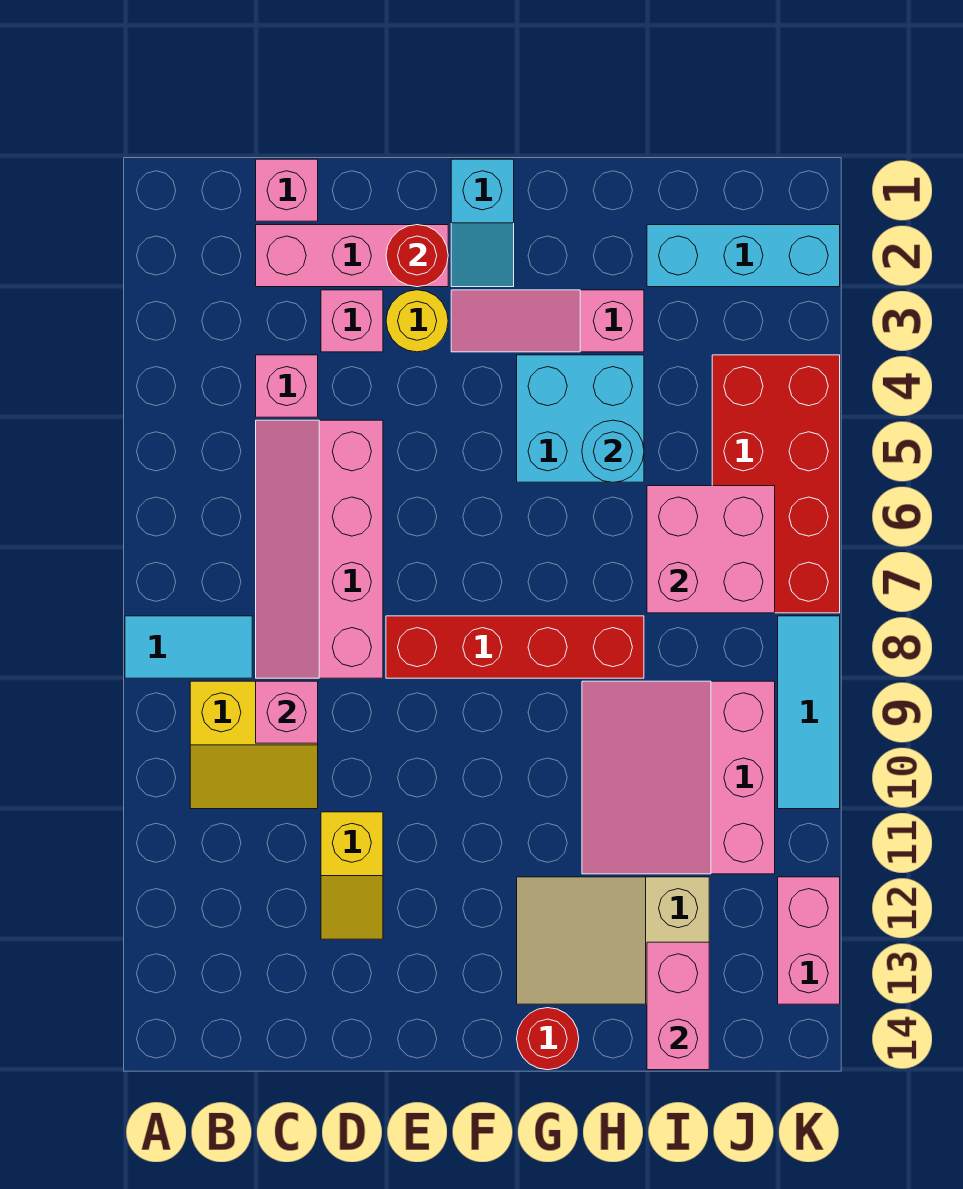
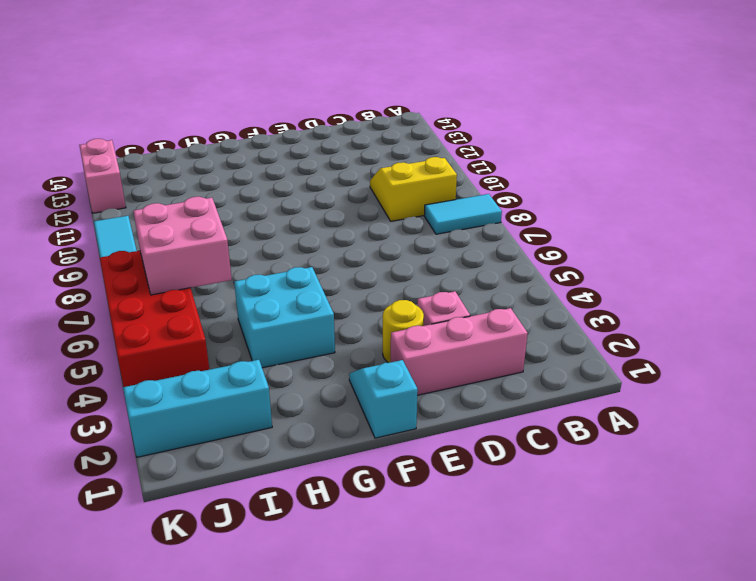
none -> pink brick C1 level 1
none -> pink brick C4 level 1
none -> pink slope C5:D8 level 1 top D

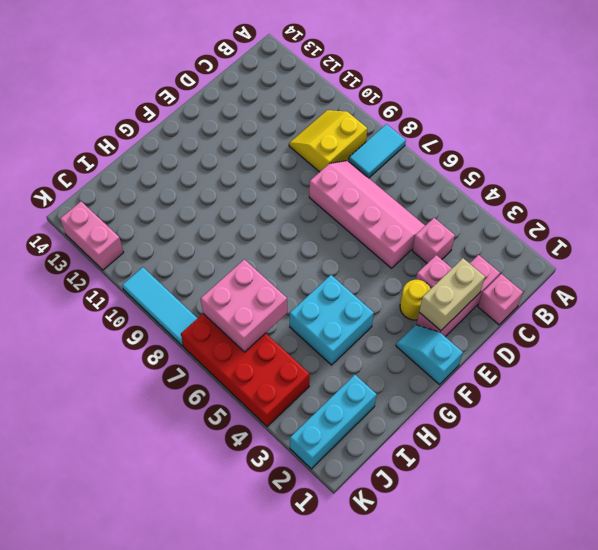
tan brick D2:E2 level 2 -> red round brick E2 level 2
none -> yellow slope D11:D12 level 1 top 11
none -> red brick E8:H8 level 1
none -> pink slope F3:H3 level 1 top H

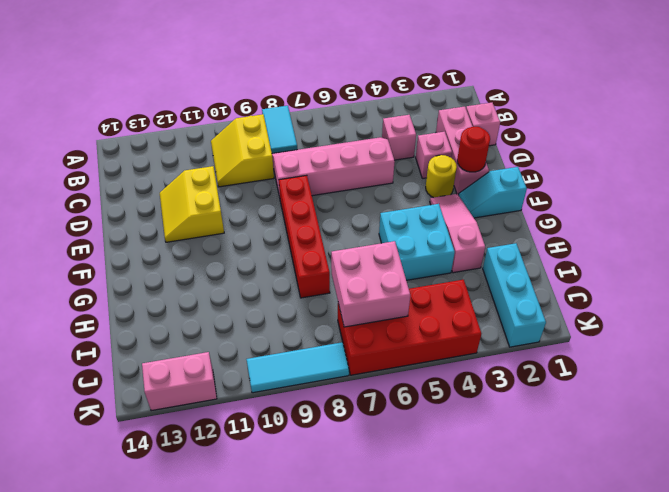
yellow slope D11:E12 level 1 top 11 -> yellow slope D11:D12 level 1 top 11
none -> tan slope G12:I13 level 1 top I
none -> red round brick G14 level 1
none -> pink slope H9:J11 level 1 top J

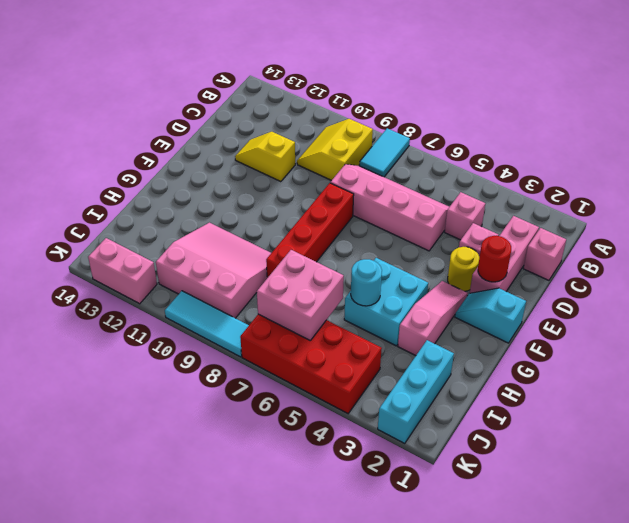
none -> tan slope G12:I13 level 1 top I
none -> red round brick G14 level 1
none -> pink brick C9 level 2

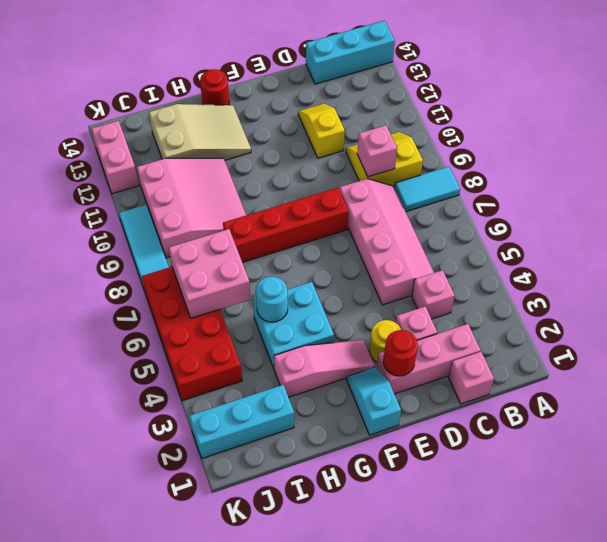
cyan brick A14:C14 level 1 -> none
none -> pink brick I13:I14 level 2

